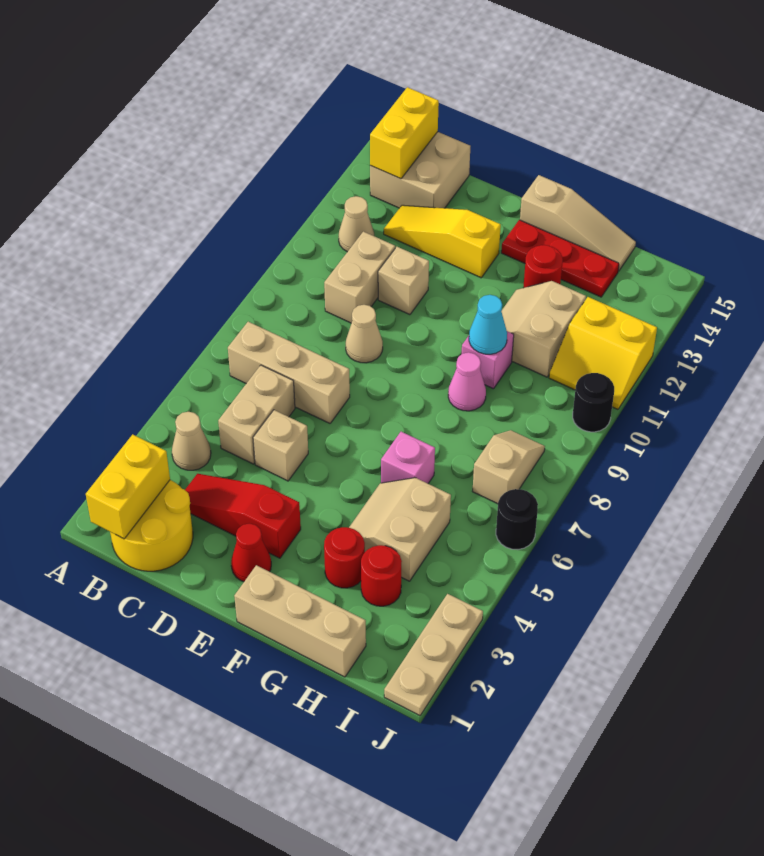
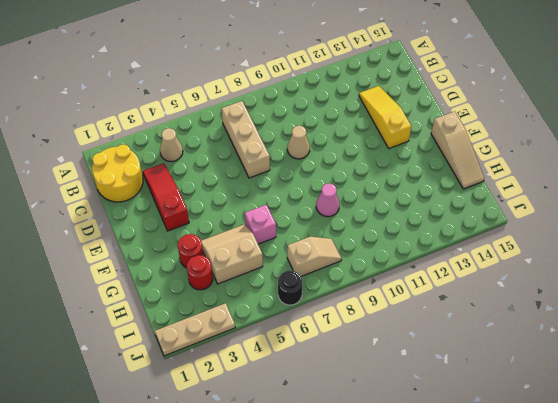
none -> tan cone B12 level 1
none -> tan brick B14:C15 level 1
none -> tan brick C5:C6 level 1
none -> tan brick C10:C11 level 1

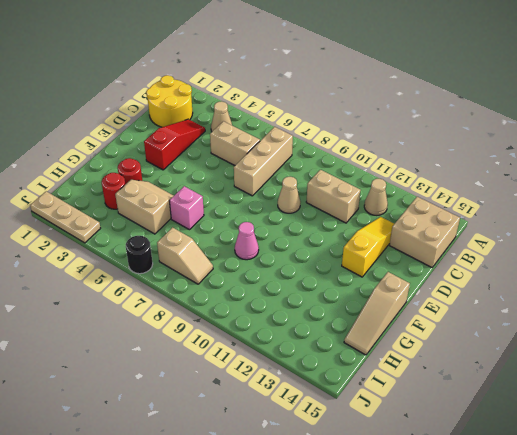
none -> tan brick D5 level 1
none -> tan brick D11 level 1
none -> red cone E2 level 1
none -> tan brick F1:H1 level 1

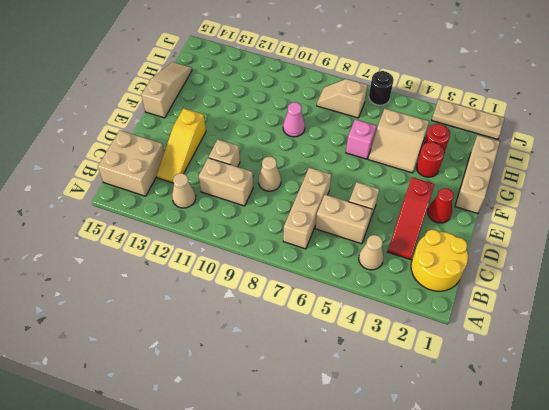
none -> red plate F14:H14 level 1
none -> pink brick G10 level 1
none -> tan slope G11:H12 level 1 top H
none -> red round brick G13 level 1

